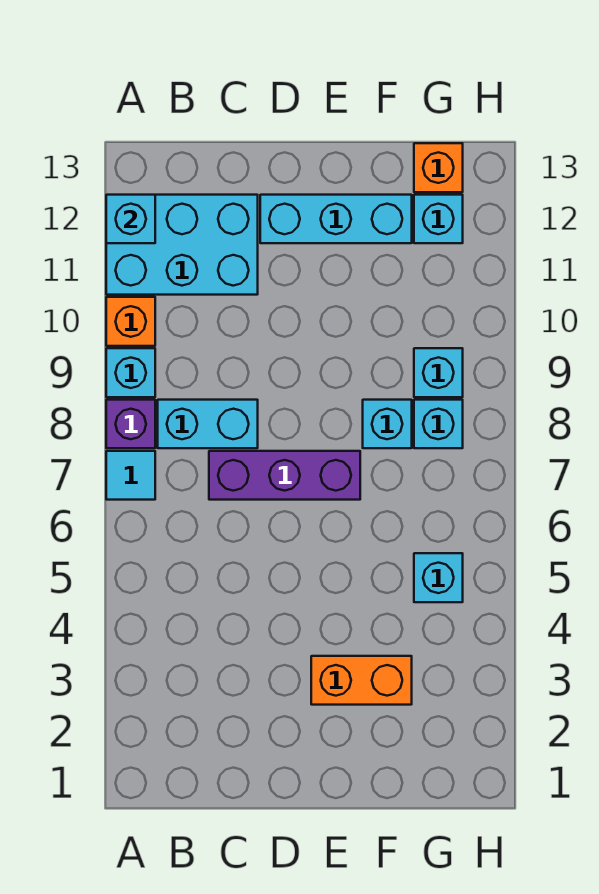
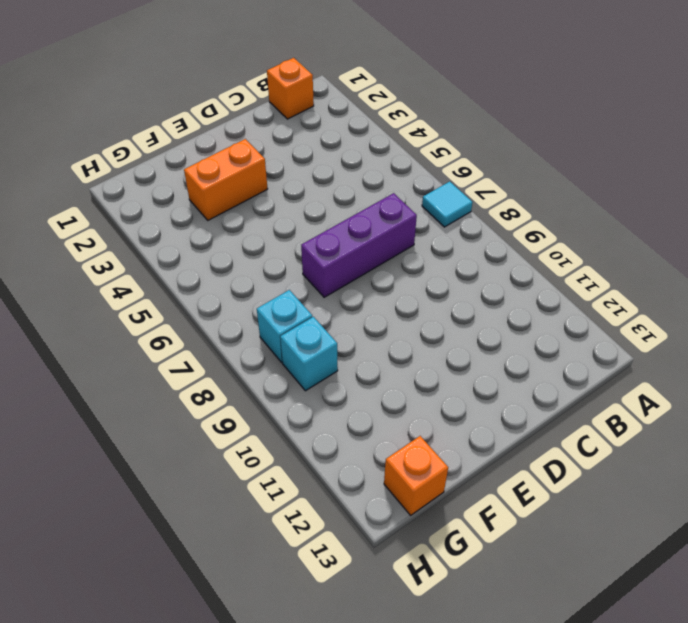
orange brick B1 level 1 -> orange brick A10 level 1
none -> purple brick A8 level 1
none -> cyan brick A9 level 1
none -> cyan brick A11:C12 level 1

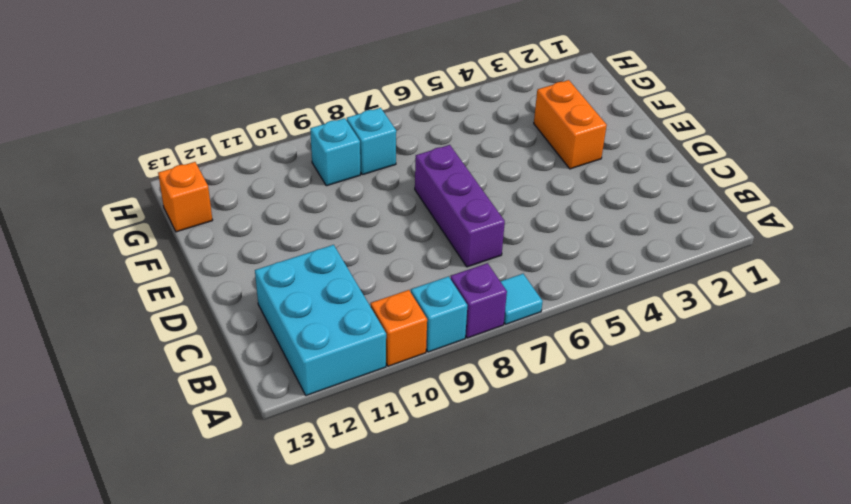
none -> cyan brick B8:C8 level 1
none -> cyan brick D12:F12 level 1
none -> cyan brick F8 level 1

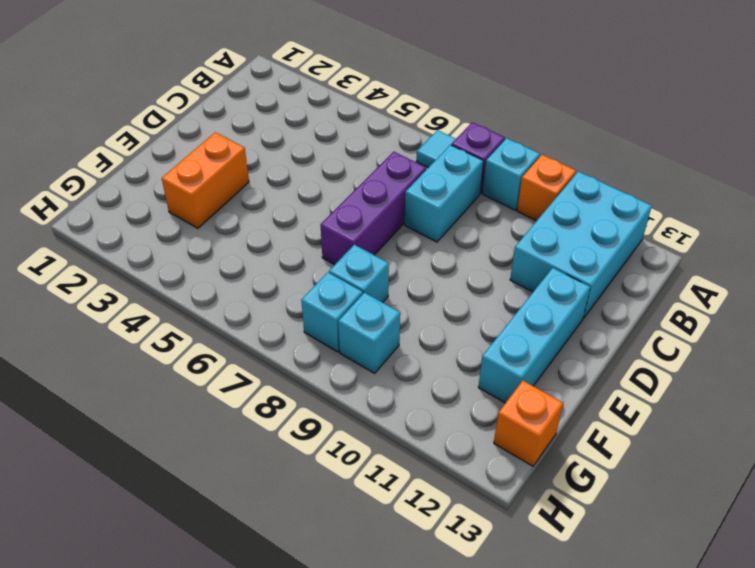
none -> cyan brick G5 level 1
none -> cyan brick G12 level 1
none -> cyan brick A12 level 2

